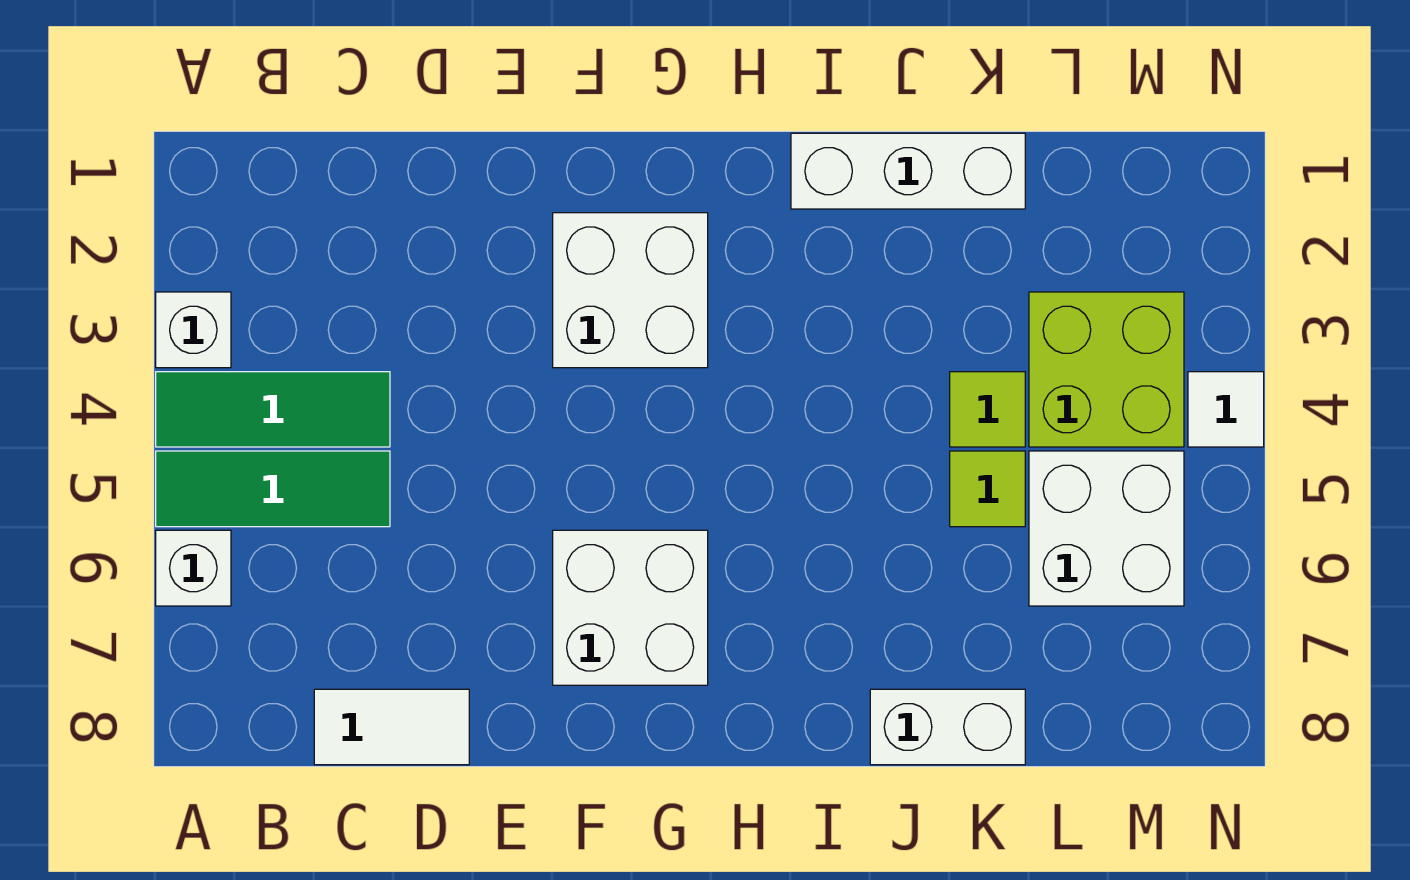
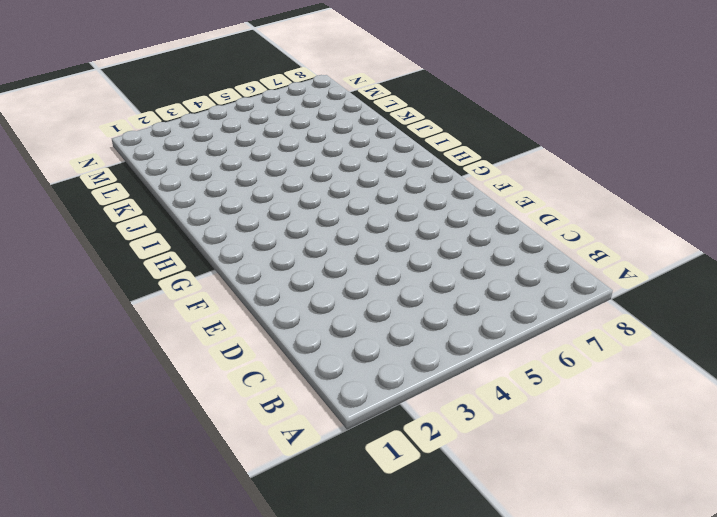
none -> white brick A3 level 1
none -> green tile A4:C4 level 1
none -> green tile A5:C5 level 1

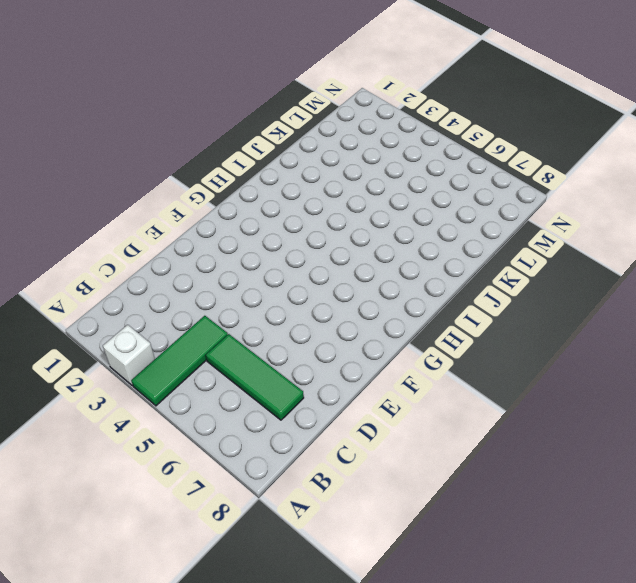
green tile C5:C7 level 1 -> green tile A5:C5 level 1
none -> white brick A6 level 1
none -> white tile C8:D8 level 1
none -> white brick F2:G3 level 1

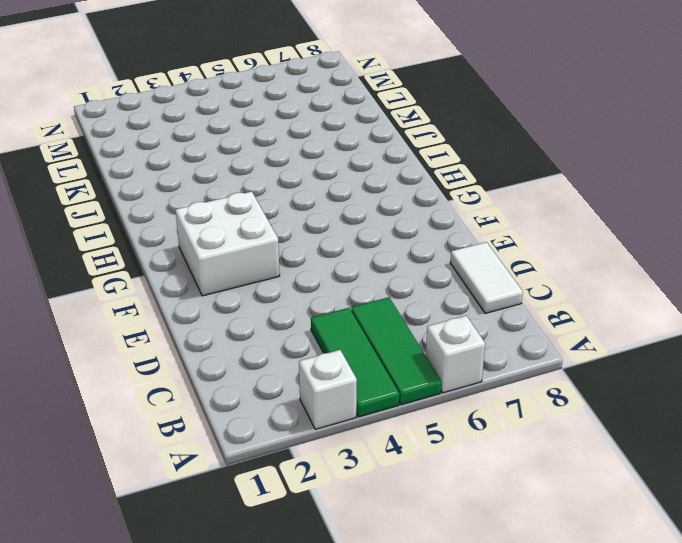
none -> white brick F6:G7 level 1
none -> white brick I1:K1 level 1
none -> white brick J8:K8 level 1

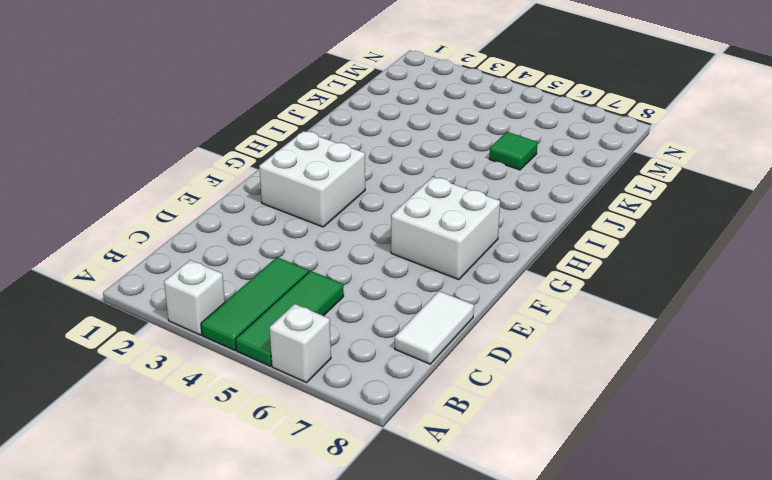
green tile K6 level 1 -> none
none -> white brick I1:K1 level 1
none -> white brick J8:K8 level 1
none -> lime tile K4 level 1

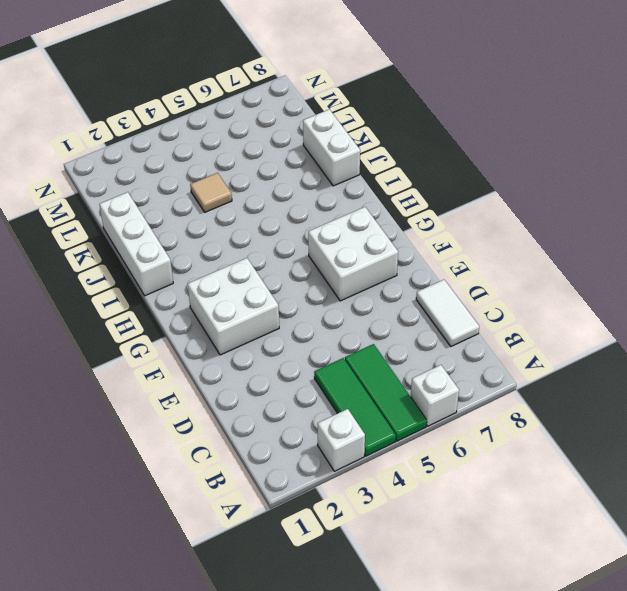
tan tile K4 level 1 -> lime tile K4 level 1
none -> lime tile K5 level 1
none -> lime brick L3:M4 level 1
none -> white brick L5:M6 level 1

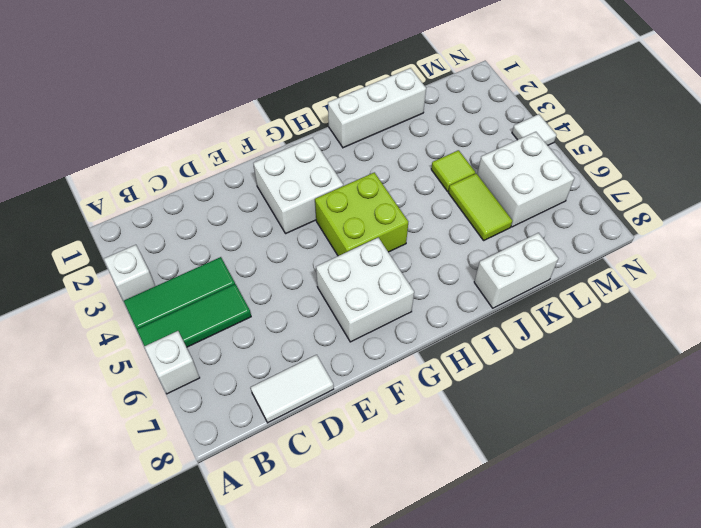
lime brick G4:H5 level 1 -> lime brick L3:M4 level 1
lime tile K5:K6 level 1 -> lime tile K5 level 1

